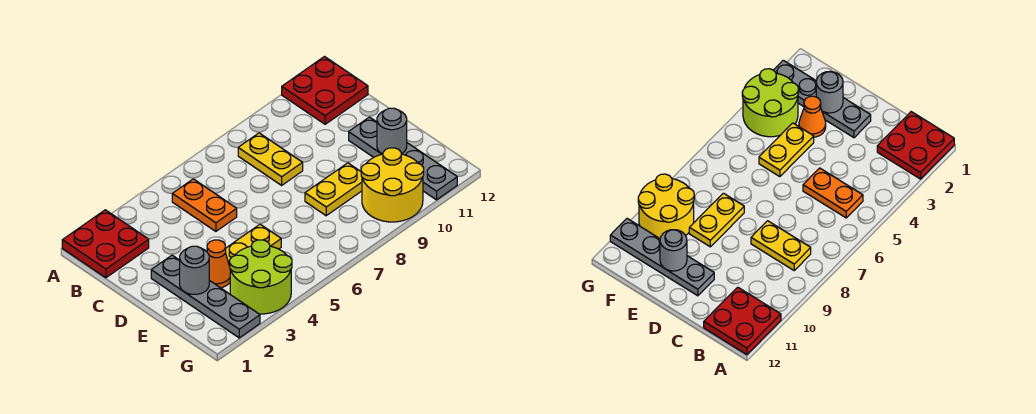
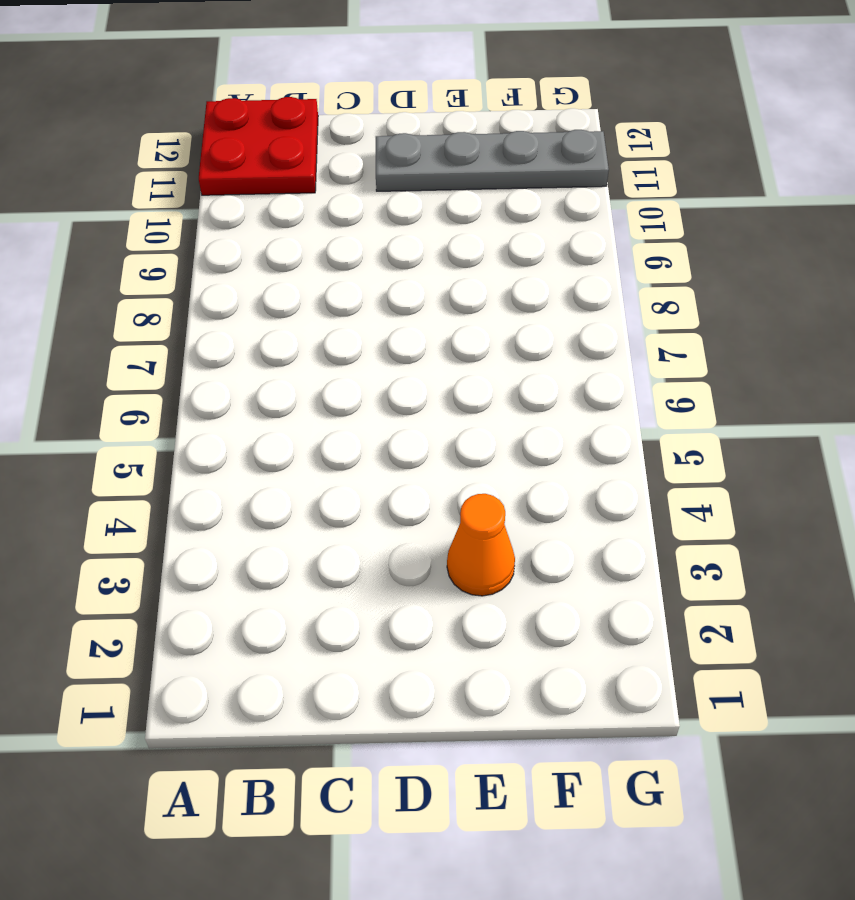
none -> red plate A1:B2 level 1
none -> orange plate B5:C5 level 1
none -> yellow plate B8:C8 level 1

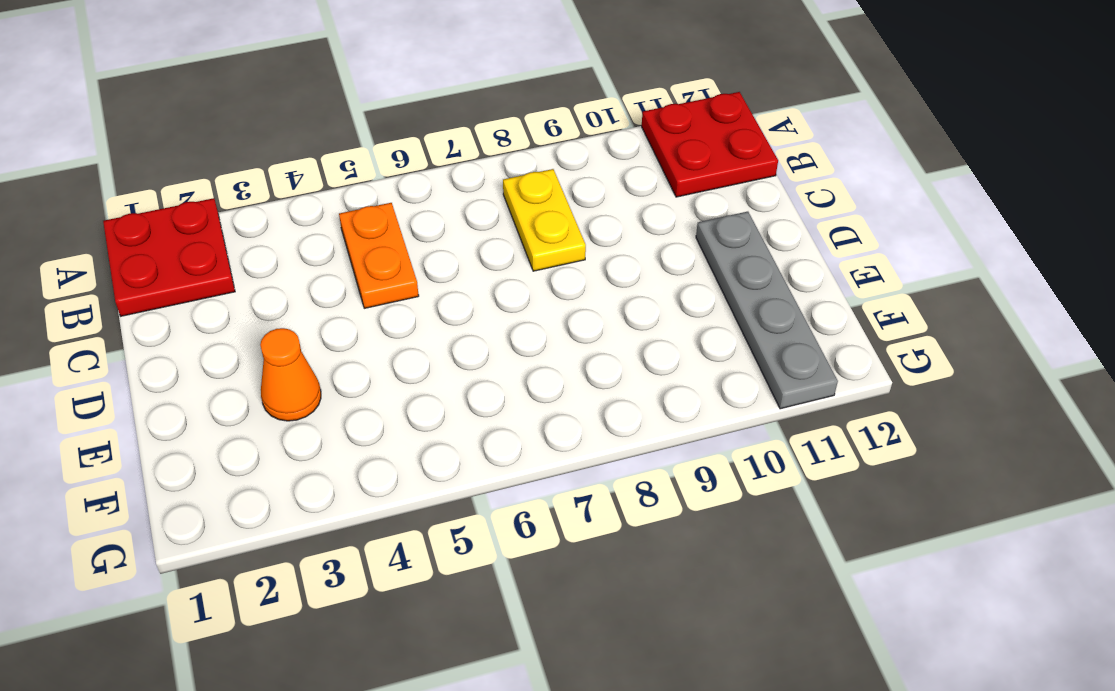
none -> grey plate D2:G2 level 1
none -> yellow plate E4:E5 level 1
none -> yellow plate E8:E9 level 1

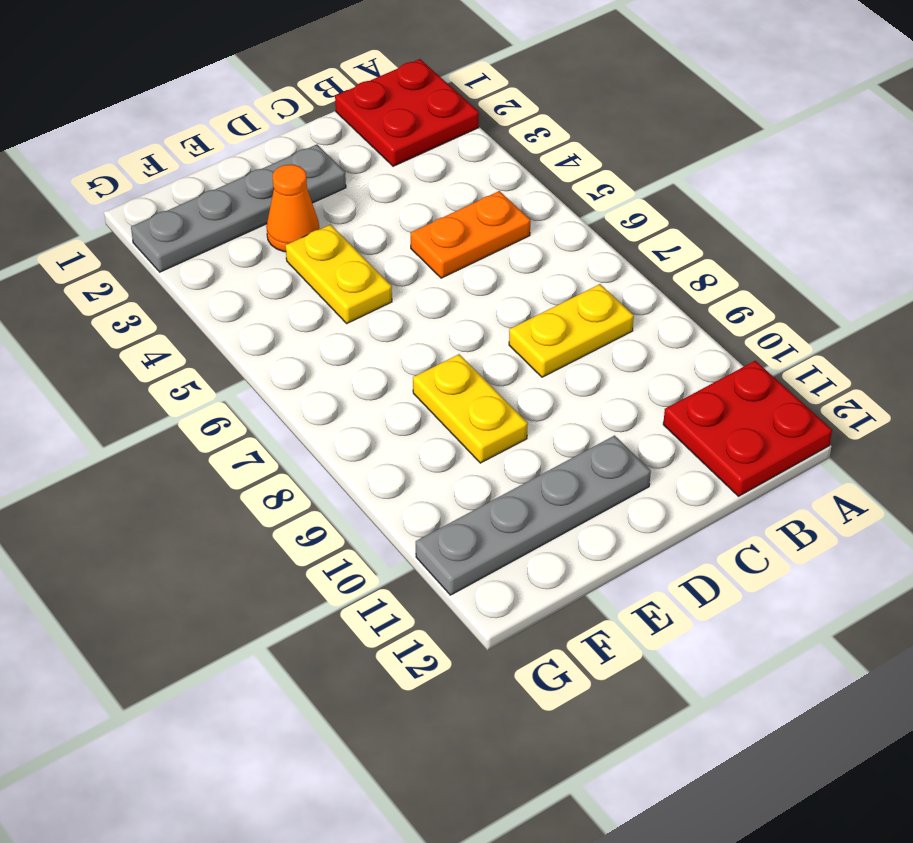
none -> lime round brick F3:G4 level 1
none -> yellow round brick F9:G10 level 1
none -> grey round brick E2 level 2

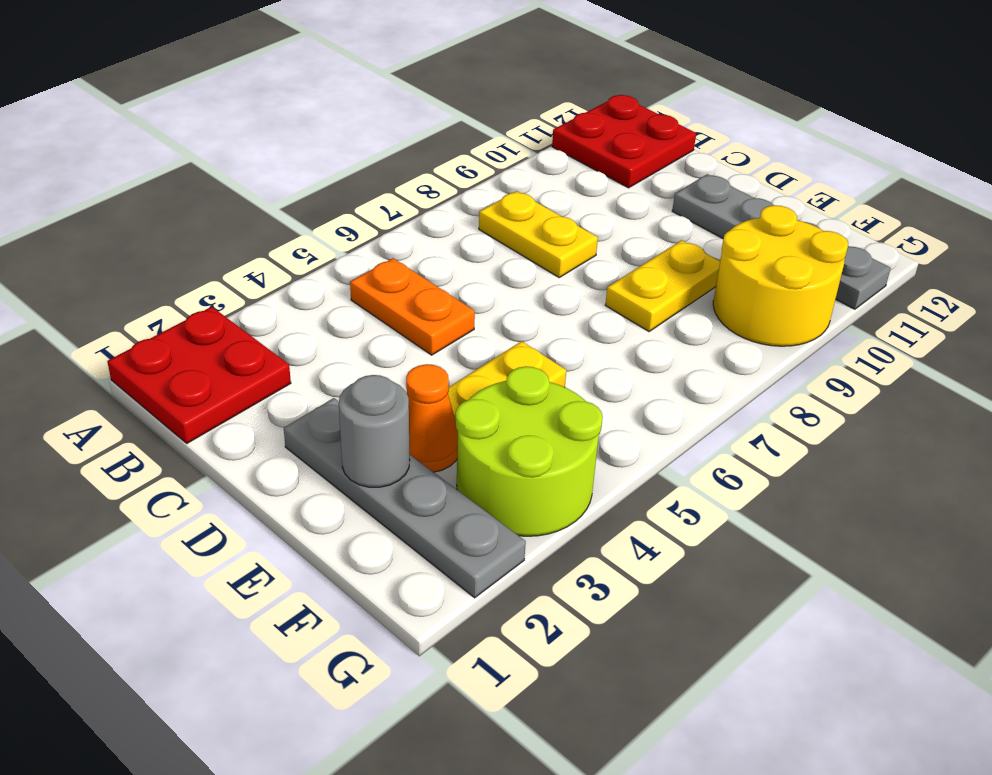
none -> grey round brick E11 level 2

